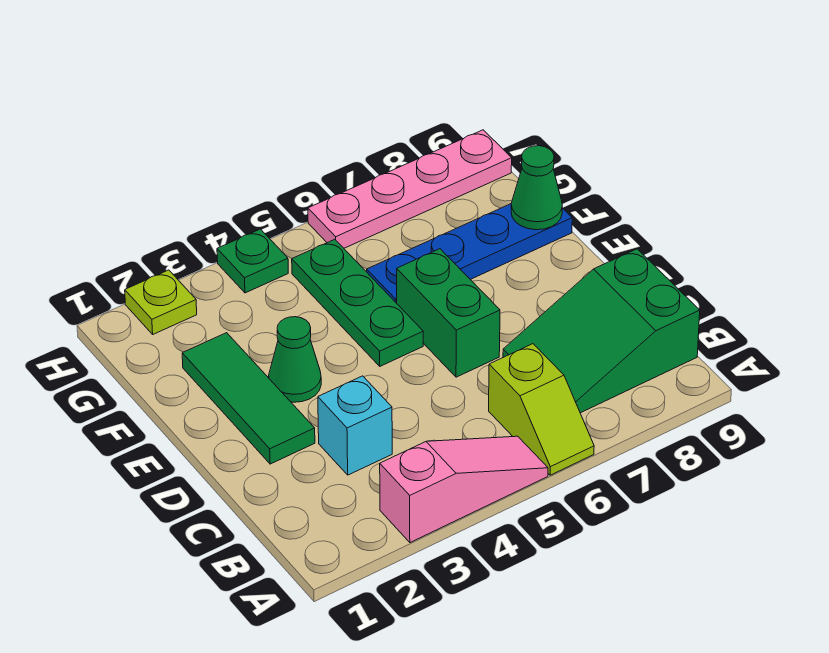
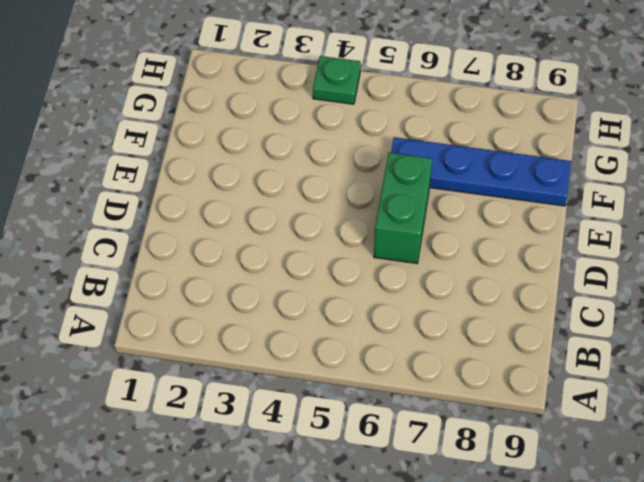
none -> pink slope A3:A5 level 1 top 3
none -> lime slope A6:B6 level 1 top B
none -> green slope B7:C9 level 1 top 9

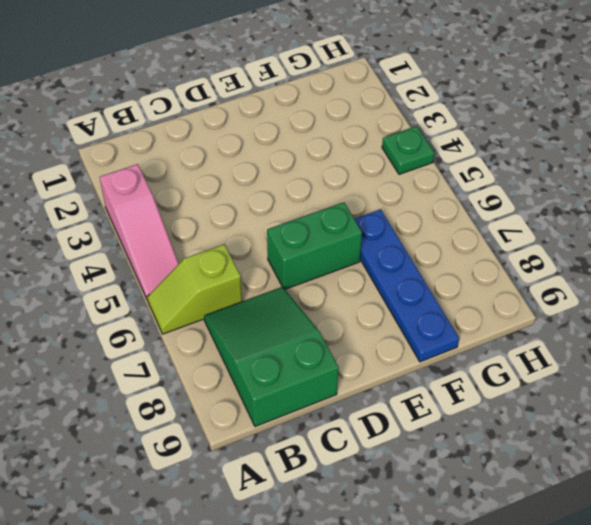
none -> cyan brick C3 level 1
none -> green tile D2:F2 level 1
none -> green cone E3 level 1

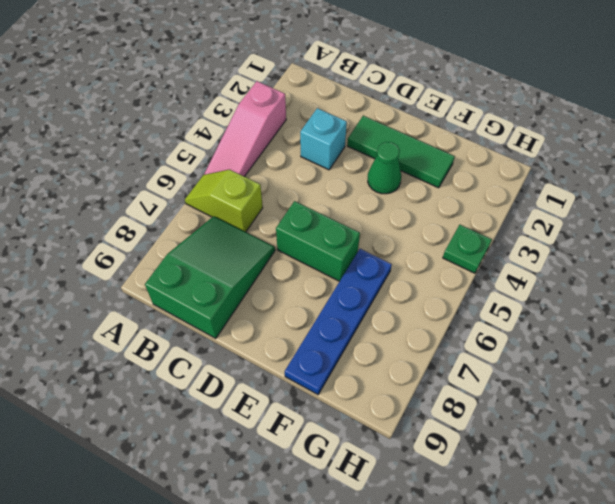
none -> green plate E5:G5 level 1
none -> lime plate H2 level 1
none -> pink plate H6:H9 level 1

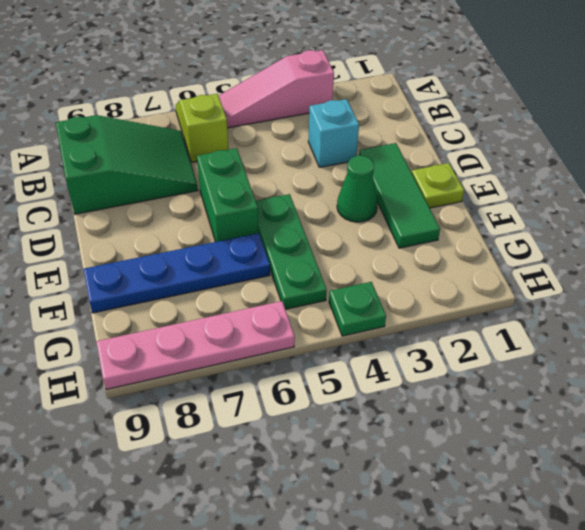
lime plate E1 level 1 -> lime plate H2 level 1
none -> green cone F9 level 2

